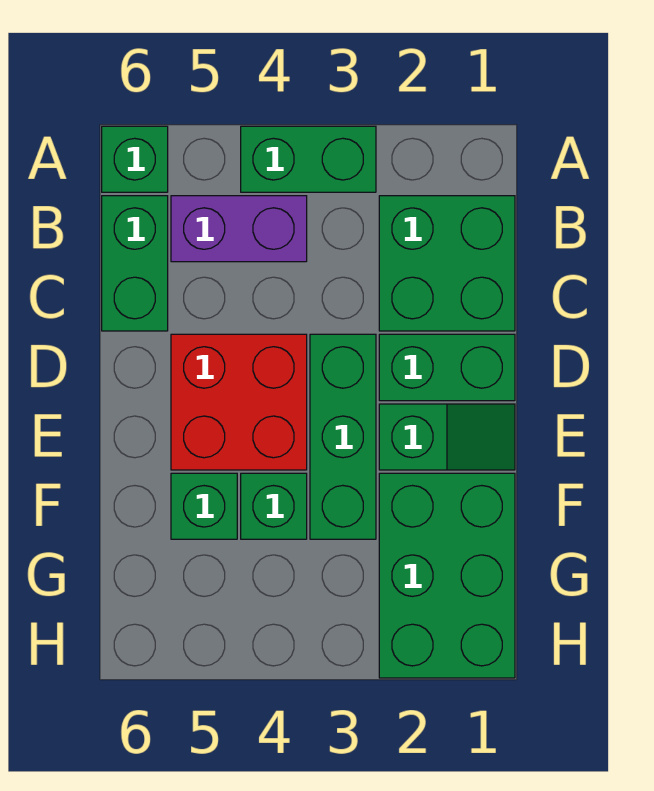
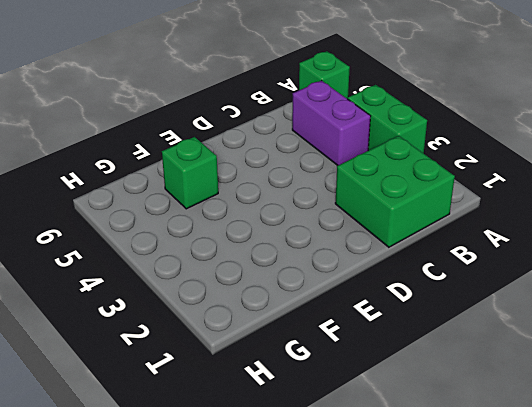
none -> green brick B6:C6 level 1
none -> green brick D1:D2 level 1
none -> green brick D3:F3 level 1

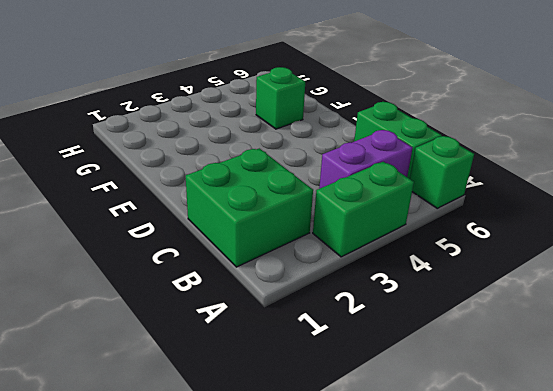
none -> green brick D1:D2 level 1
none -> green brick D3:F3 level 1
none -> red brick D4:E5 level 1

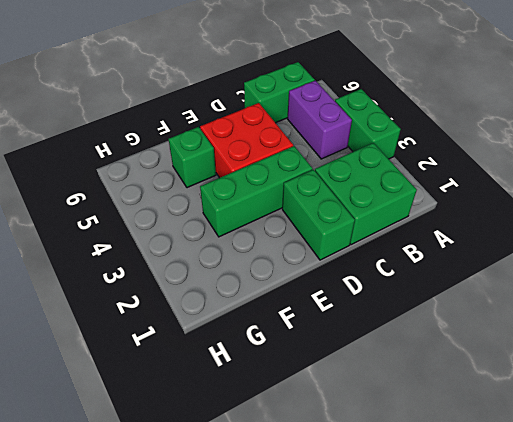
none -> green brick A6 level 1
none -> green slope E1:E2 level 1 top 2
none -> green brick F1:H2 level 1

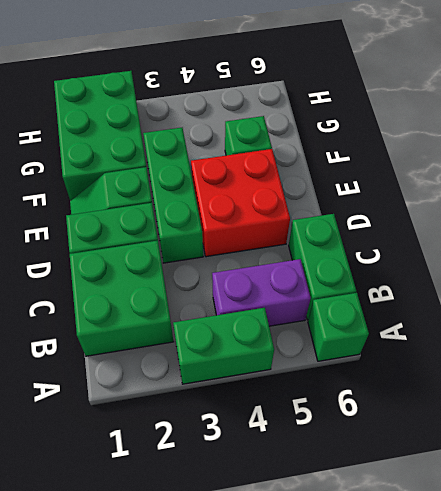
none -> green brick F4 level 1

